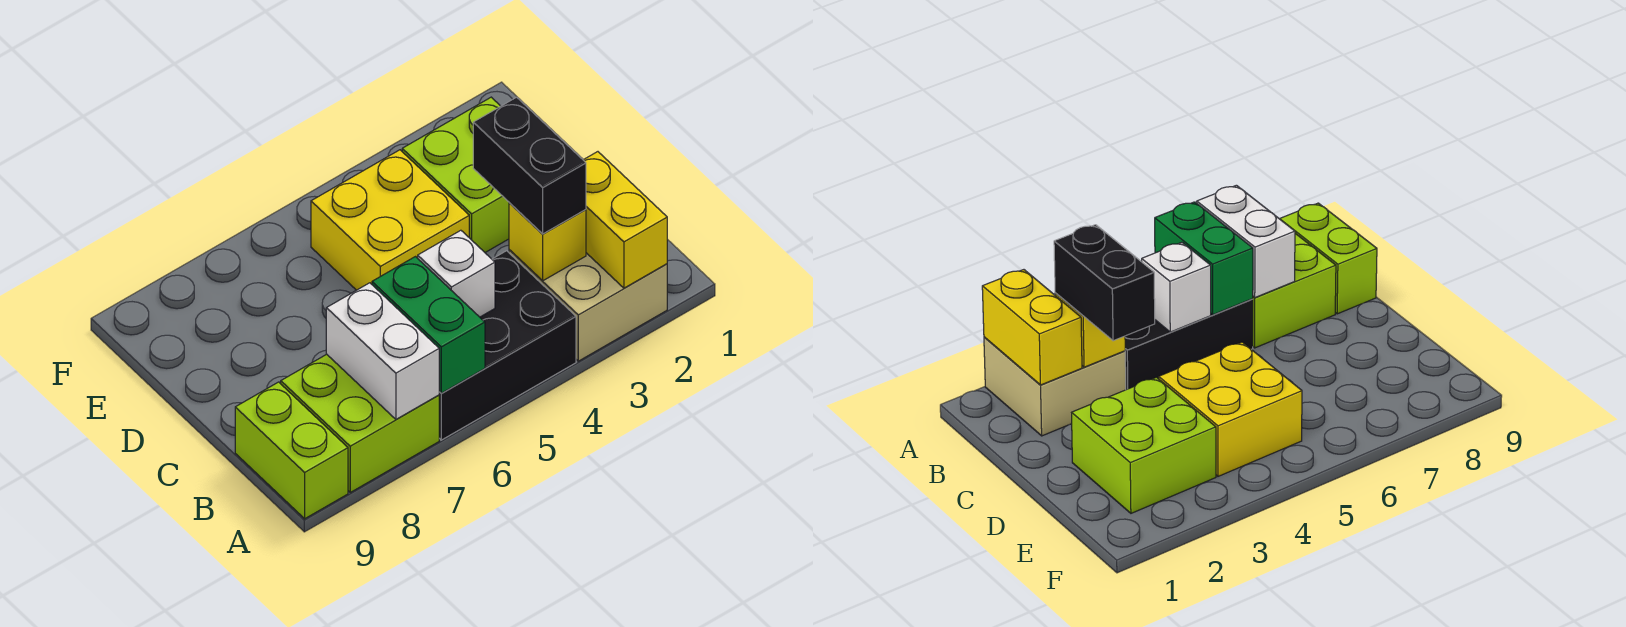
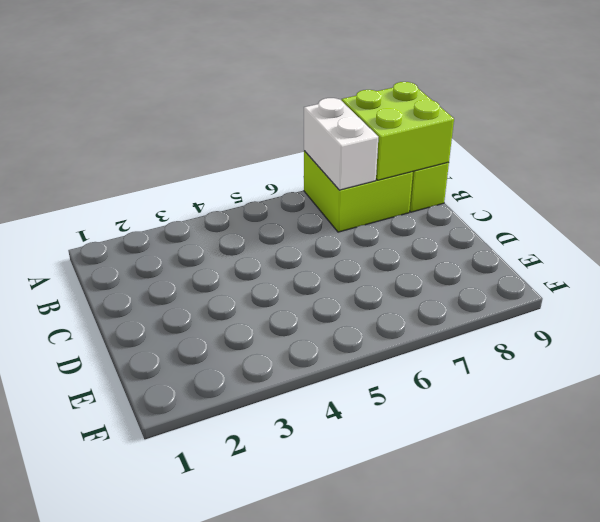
lime brick A8:B9 level 2 -> lime brick D2:E3 level 1
none -> tan brick A2:B3 level 1
none -> black brick A4:B6 level 1
none -> yellow brick D4:E5 level 1

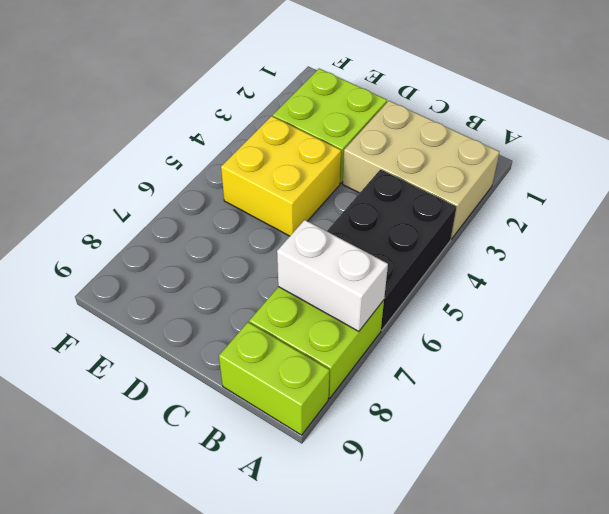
tan brick A2:C3 level 1 -> tan brick A2:B3 level 1
none -> yellow brick A2:B2 level 2
none -> green brick A6:B6 level 2
none -> yellow brick B3 level 2

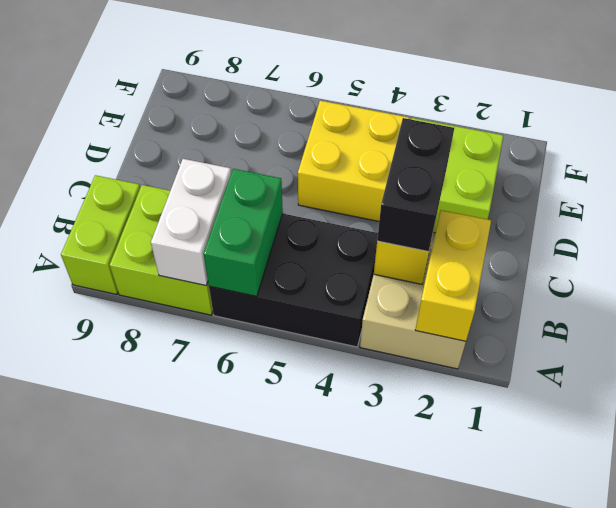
none -> white brick B5 level 2

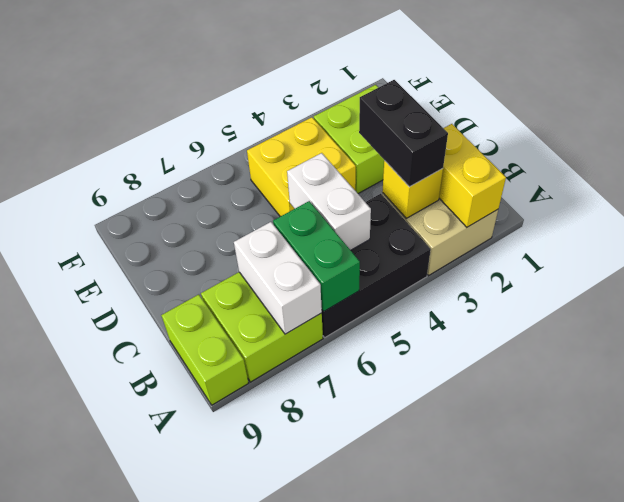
white brick B5:C5 level 2 -> white brick B5 level 2

